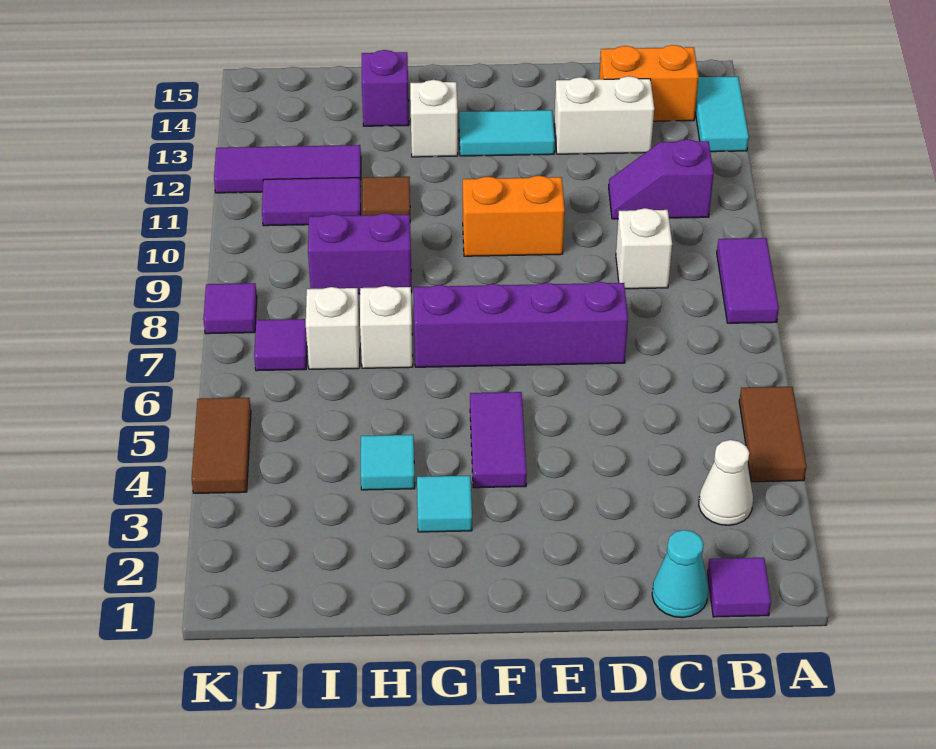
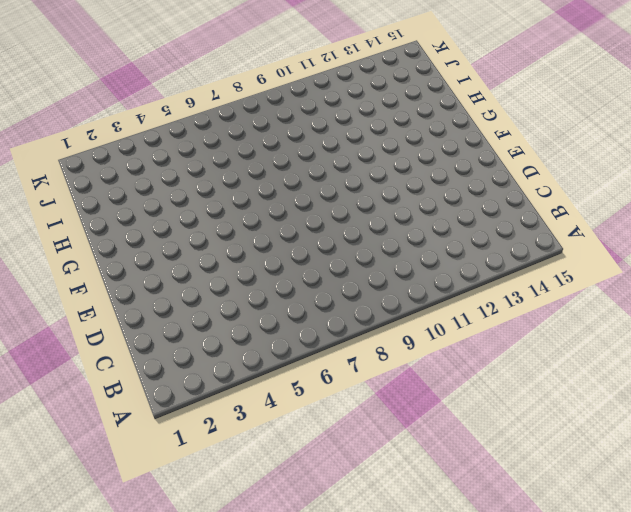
none -> brown tile A4:A5 level 1
none -> purple tile A8:A9 level 1
none -> cyan tile A13:A14 level 1

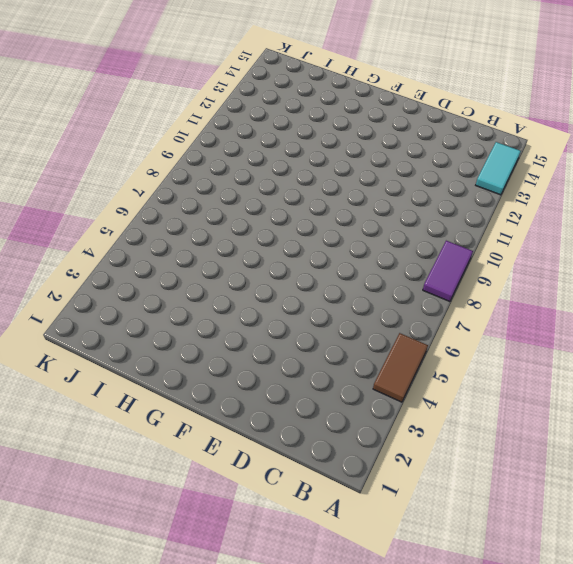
none -> purple tile B1 level 1
none -> white cone B3 level 1
none -> purple slope B11:C11 level 1 top B

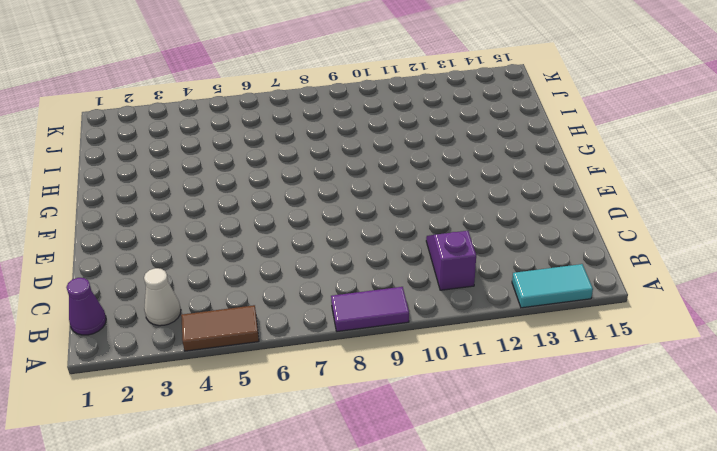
purple cone B1 level 1 -> purple tile B1 level 1
none -> orange brick B14:C14 level 1
none -> cyan cone C1 level 1
none -> white brick C9 level 1

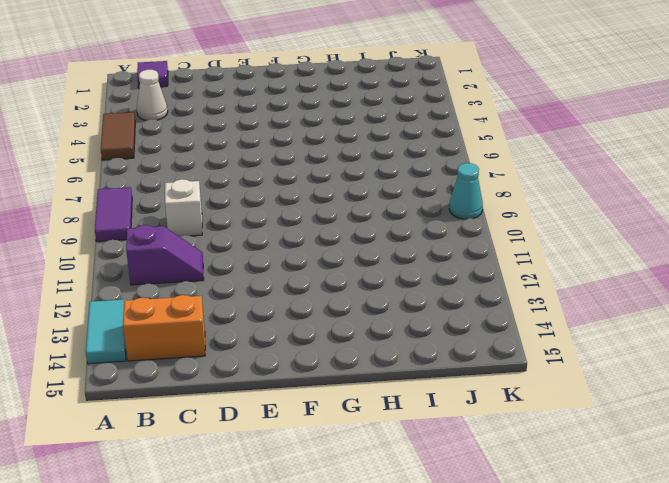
cyan cone K9 level 1 -> cyan cone C1 level 1
none -> white brick C13:D13 level 1
none -> purple brick D7:G7 level 1
none -> orange brick E10:F10 level 1

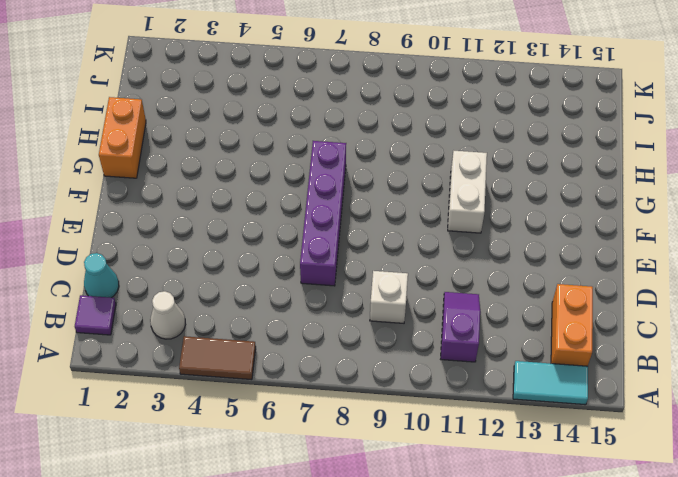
white brick F11:G11 level 1 -> white brick C13:D13 level 1
orange brick G1:H1 level 1 -> orange brick E10:F10 level 1
none -> purple tile A8:A9 level 1
none -> cyan tile E13:F13 level 1
none -> purple tile F4:F5 level 1

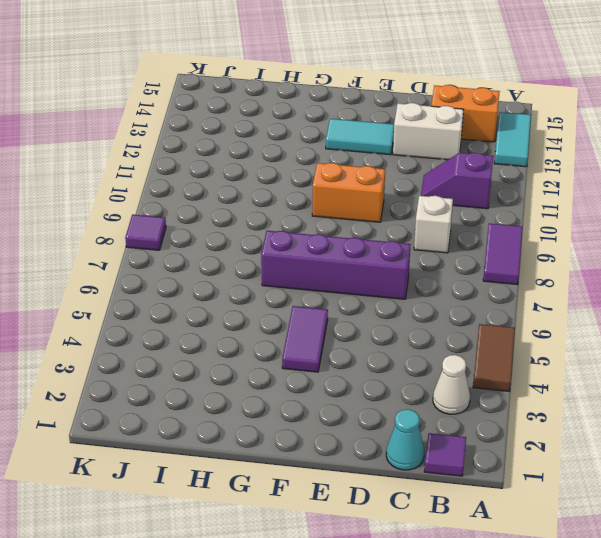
none -> cyan tile G3 level 1
none -> white brick G13 level 1
none -> cyan tile H4 level 1

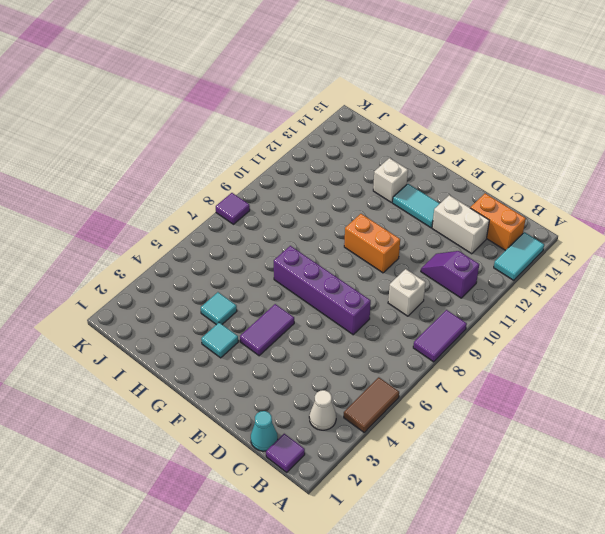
none -> white brick H7 level 1
none -> purple brick H9:I9 level 1
none -> brown tile H11 level 1

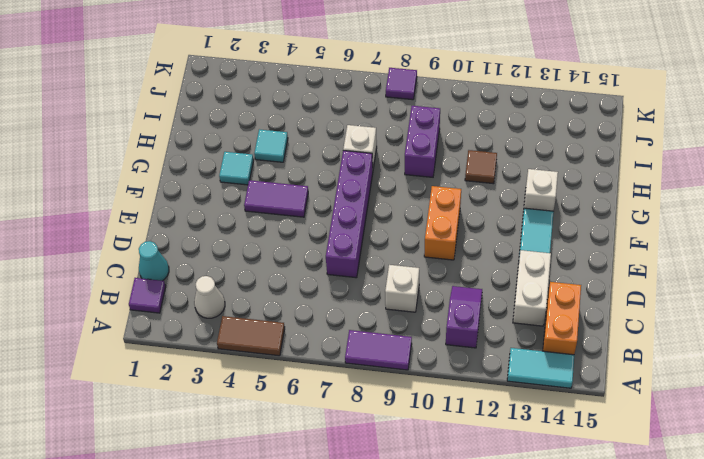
none -> purple brick H14 level 1
none -> white brick I7 level 1
none -> purple tile I11:J11 level 1

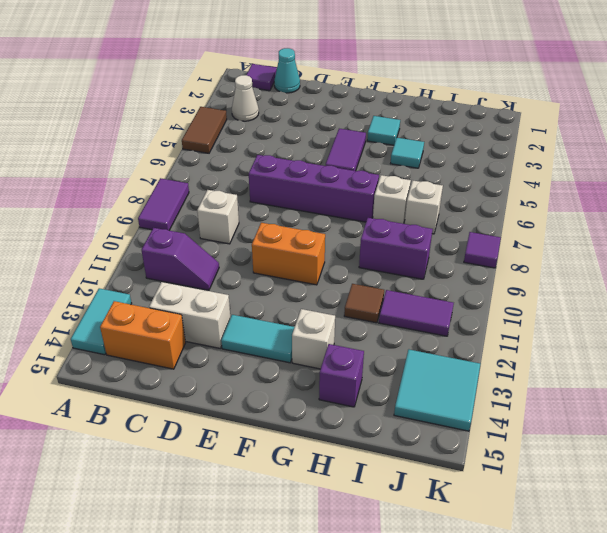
cyan tile J13:K14 level 1 -> none
none -> purple tile I12:K12 level 1
none -> purple tile J7 level 1
none -> brown tile K4:K5 level 1

